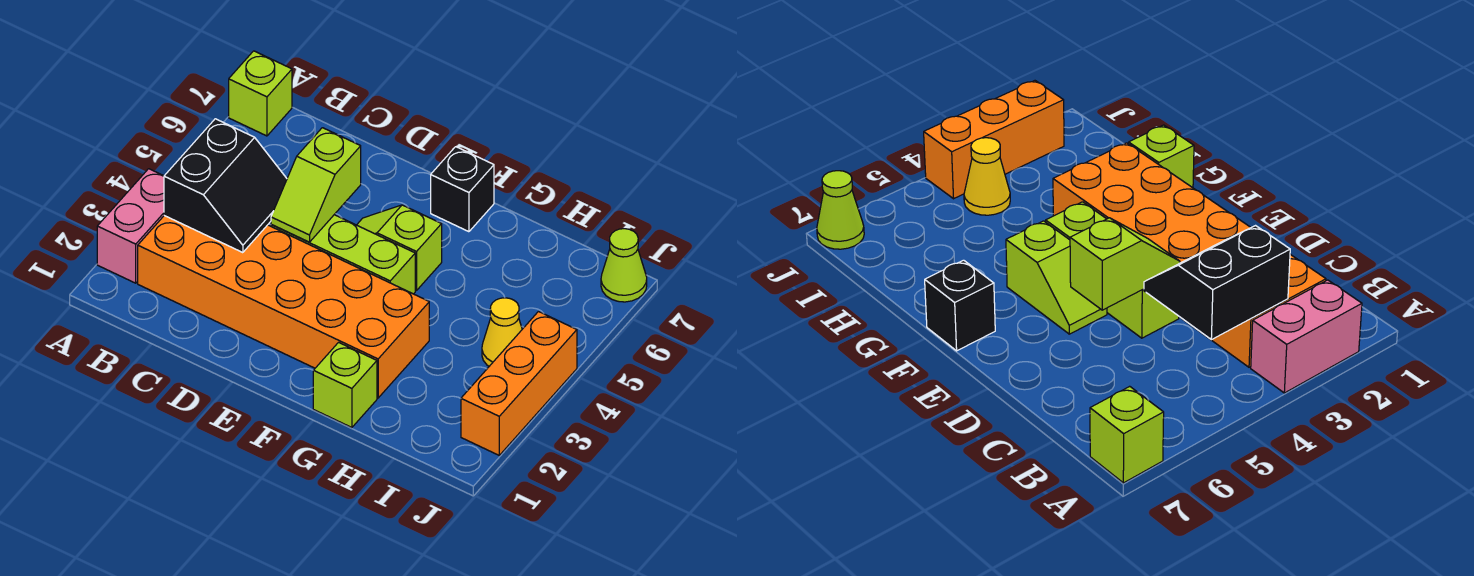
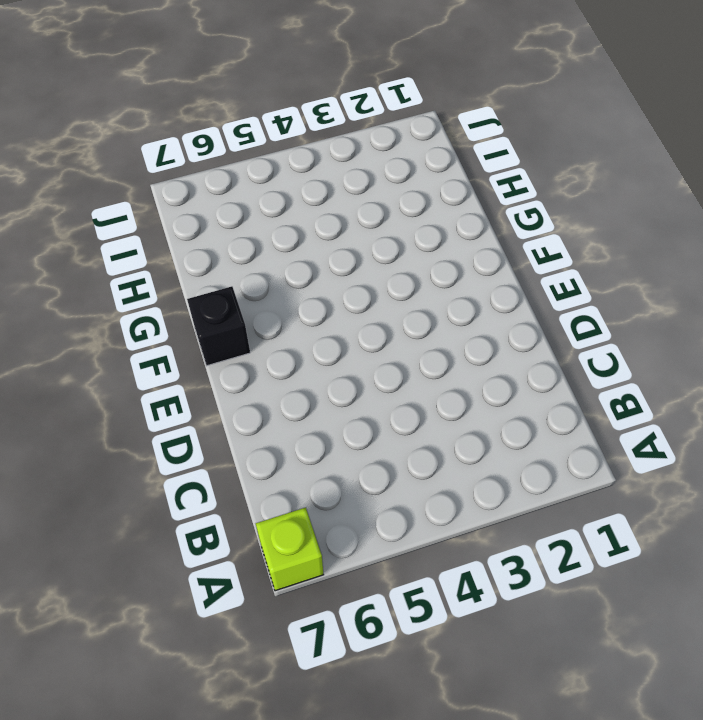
none -> pink brick A2:A3 level 1
none -> orange brick B2:G3 level 1
none -> lime brick D4:F4 level 1

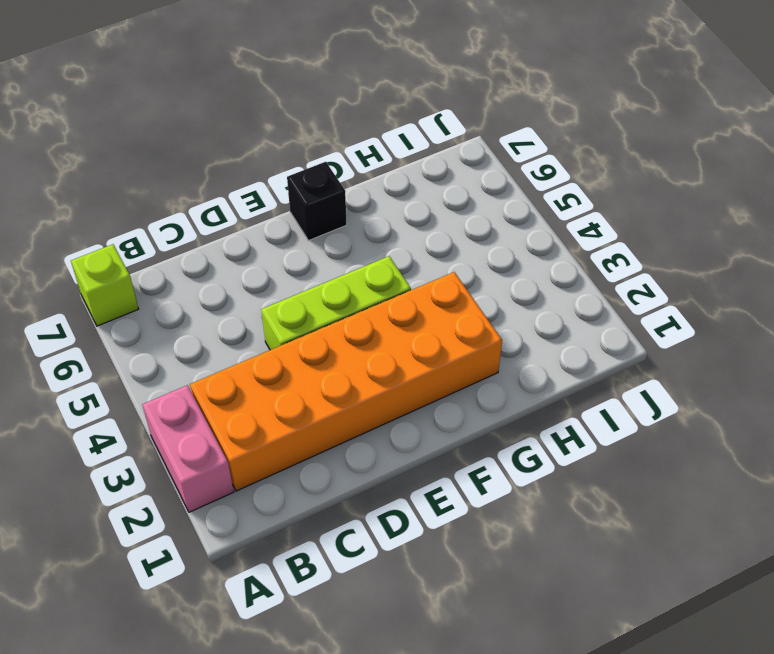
none -> lime slope E5:F5 level 1 top F
none -> lime brick G1 level 1
none -> yellow cone I4 level 1

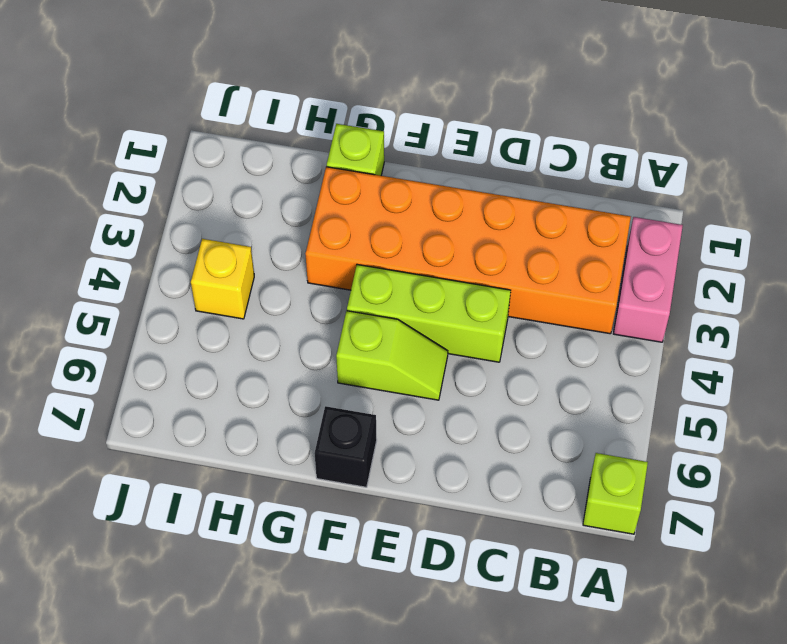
yellow brick I4 level 1 -> yellow cone I4 level 1
none -> orange brick J2:J4 level 1
none -> lime cone J7 level 1
none -> black slope B3:C4 level 2 top B

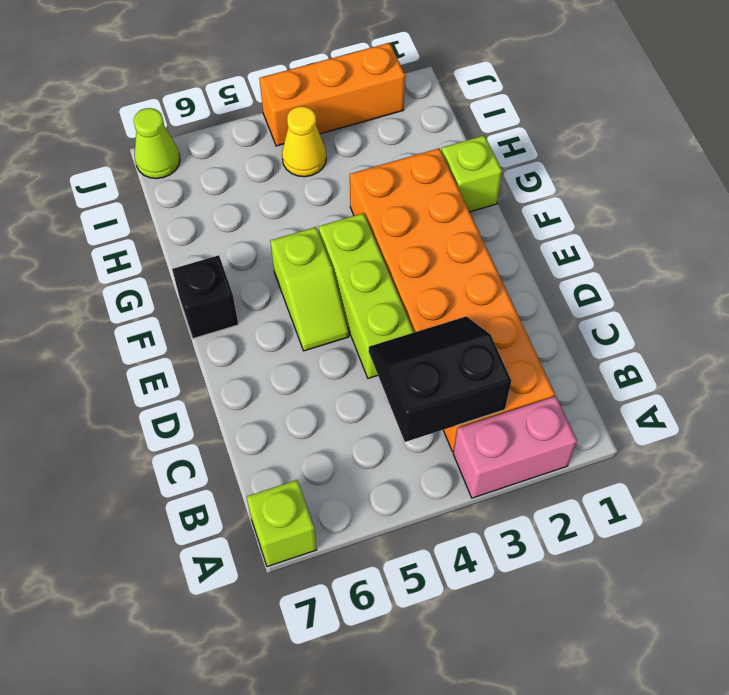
none -> lime slope D4:D5 level 2 top 5

